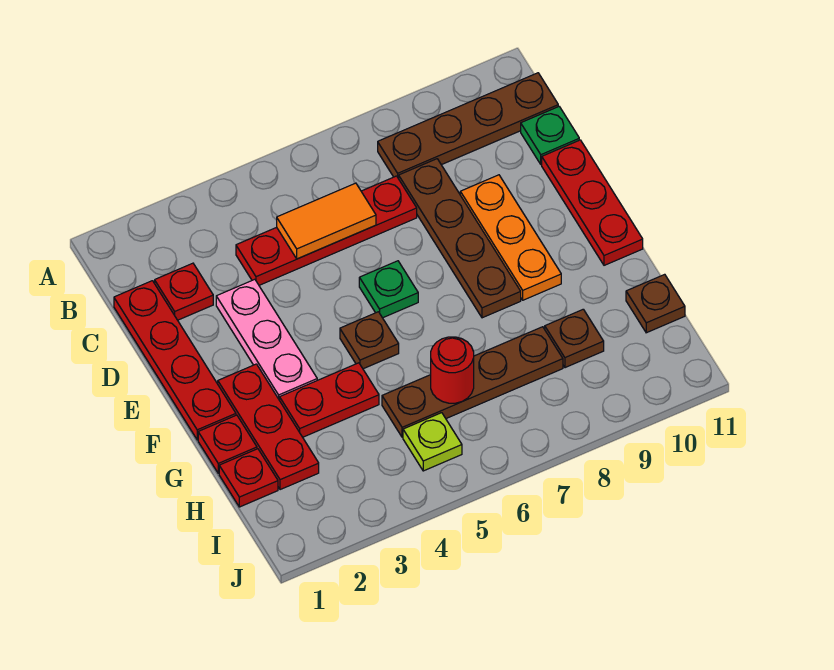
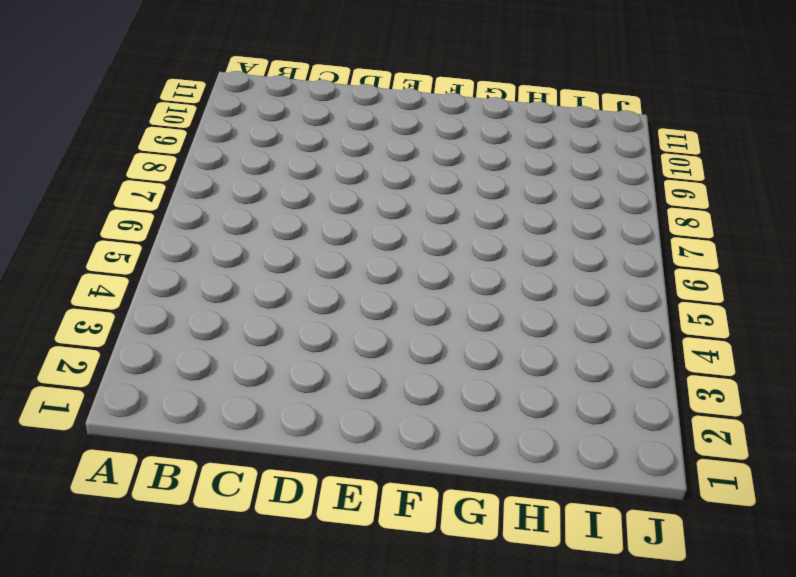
none -> brown plate B8:B11 level 1
none -> red plate C1:F1 level 1
none -> red plate C2 level 1

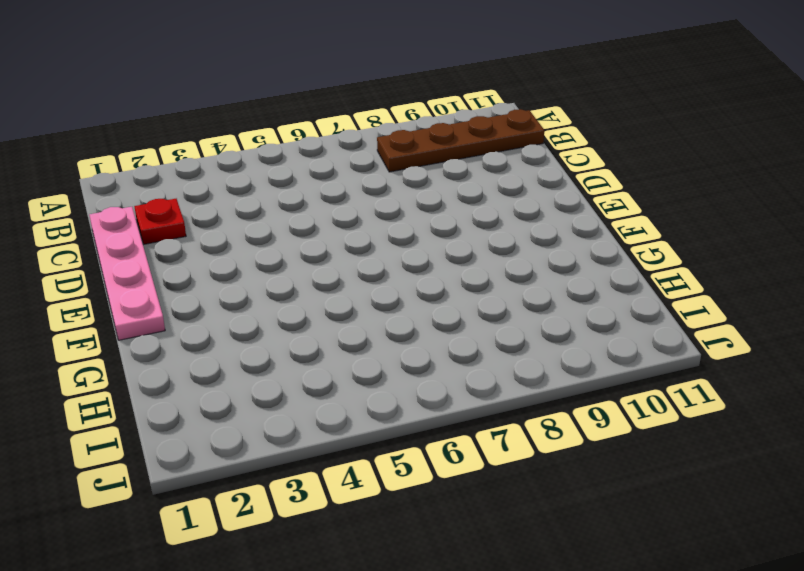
pink plate C1:F1 level 1 -> red plate C1:F1 level 1
none -> red plate C4:C7 level 1
none -> brown plate C8:F8 level 1
none -> green plate C11 level 1

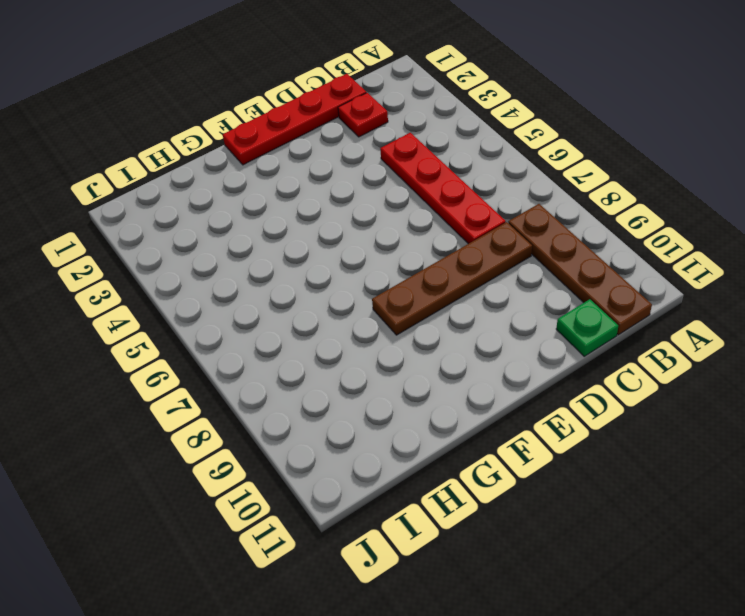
none -> pink plate D3:F3 level 1
none -> orange plate D9:F9 level 1
none -> red plate D11:F11 level 1

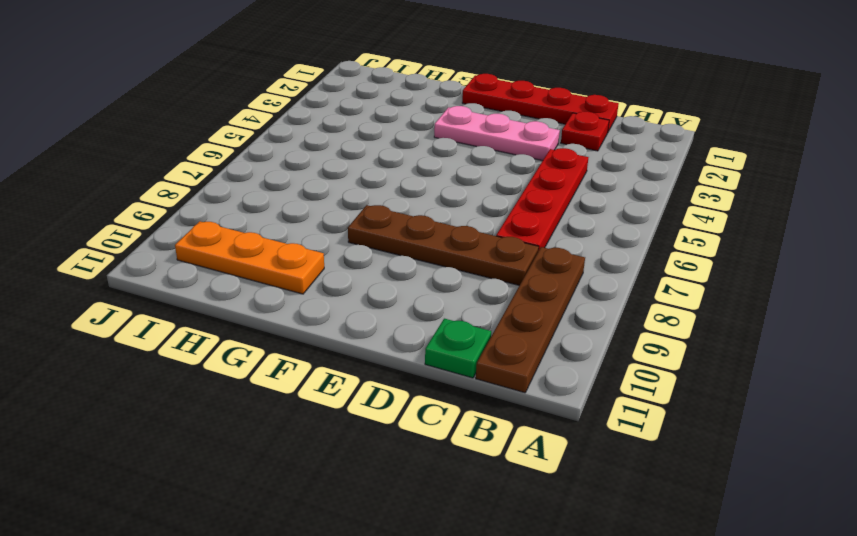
orange plate G10:I10 level 1 -> orange plate D9:F9 level 1
none -> red plate D11:F11 level 1
none -> green plate E6 level 1
none -> red plate F2:H2 level 1

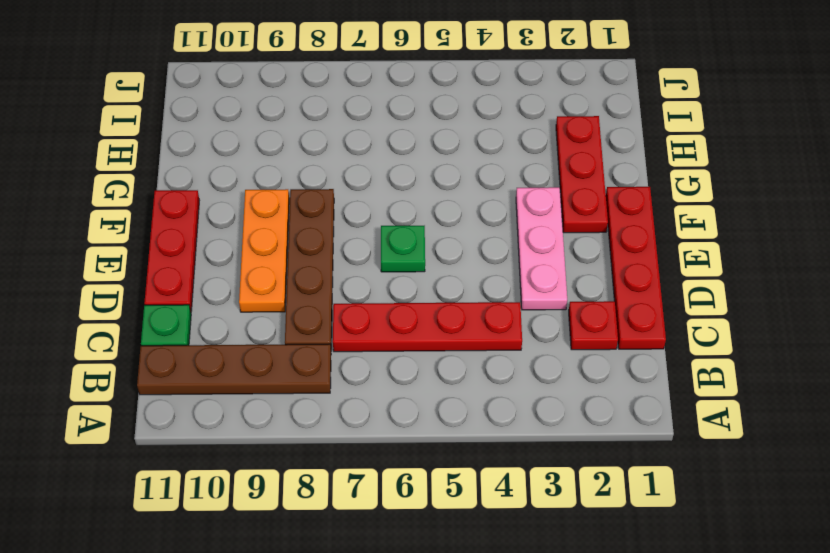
none -> brown plate F5 level 1
none -> red plate G1 level 1
none -> red plate G3:G4 level 1

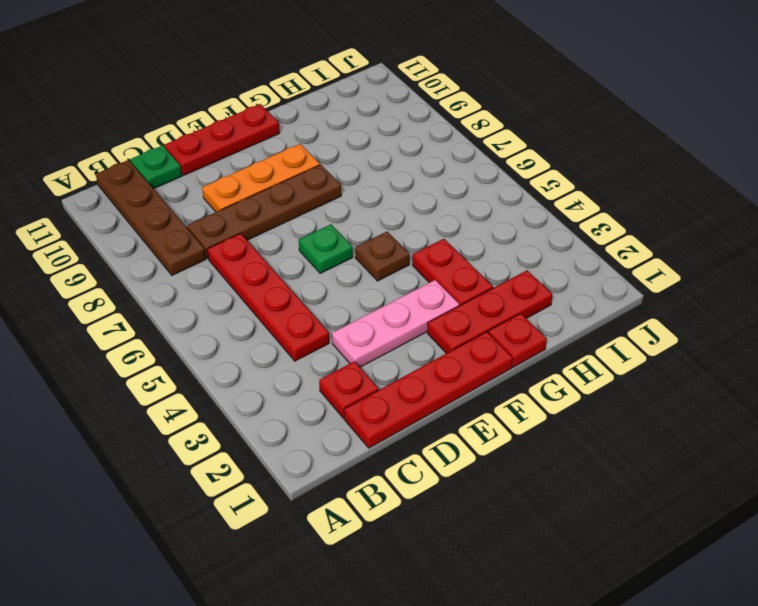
none -> red plate H1 level 1
none -> brown plate H5:H8 level 1
none -> brown plate H9 level 1

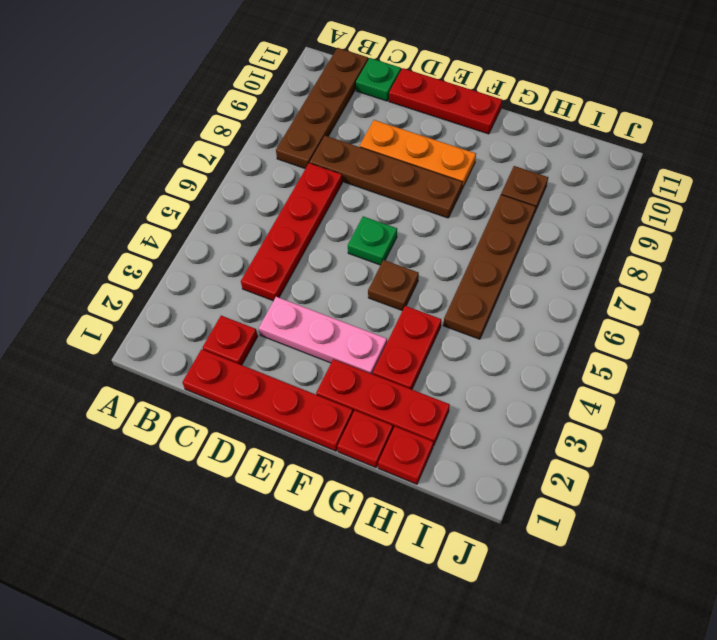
none -> brown plate H11 level 1
none -> lime plate I5 level 1
none -> orange tile C5:C6 level 2

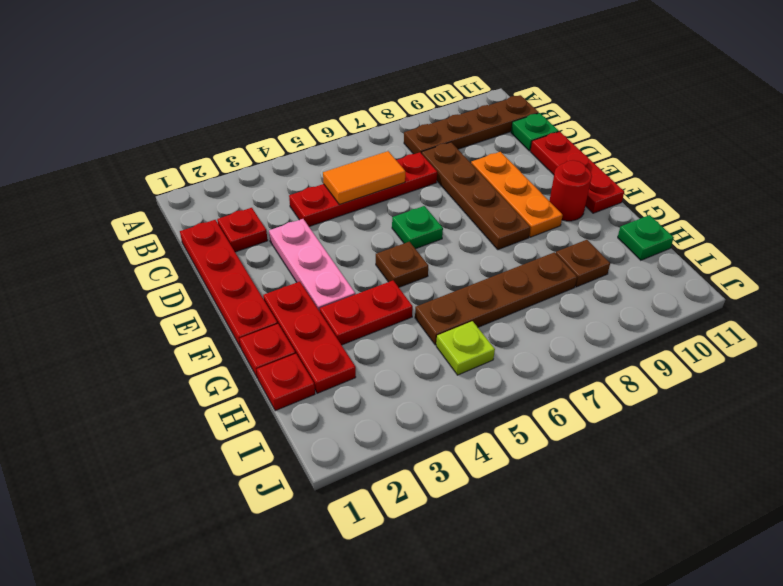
red round brick F10 level 1 -> red round brick H6 level 2
green plate H11 level 1 -> brown plate H11 level 1

